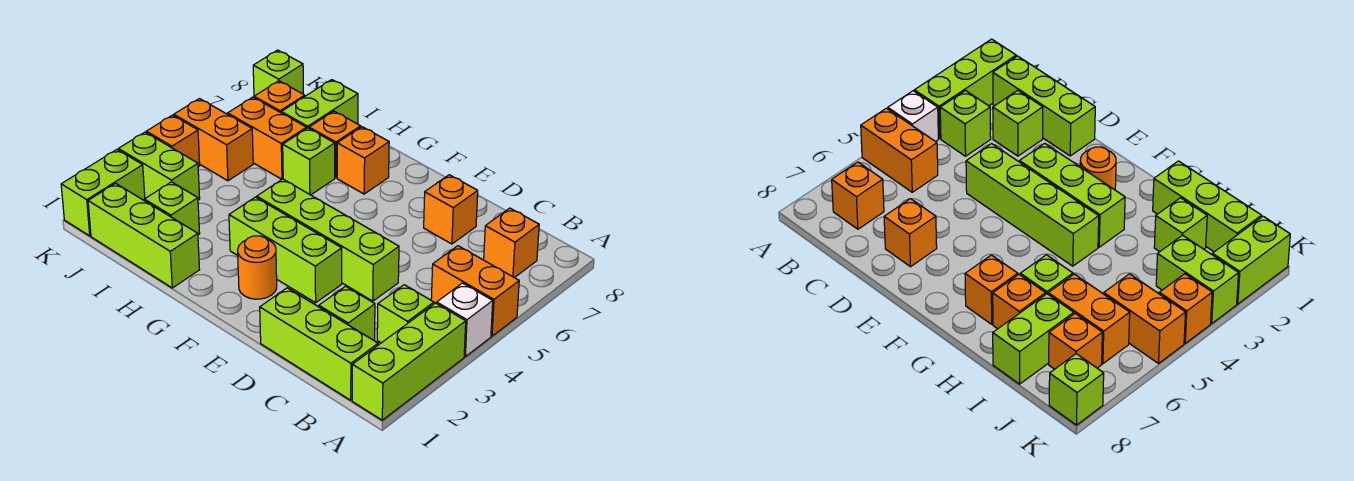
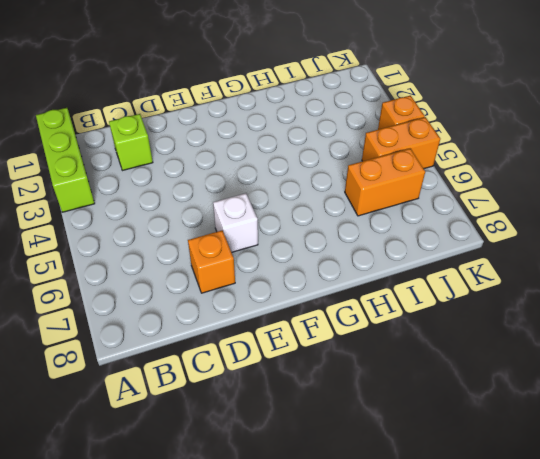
white brick E6 level 1 -> white brick A4 level 1
none -> orange brick A5:B5 level 1
none -> lime brick B1:D1 level 1
none -> lime brick B3 level 1

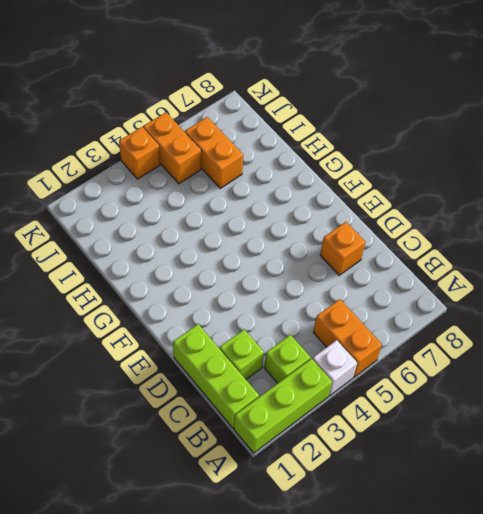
none -> orange brick B7 level 1
none -> lime brick D4:G4 level 1
none -> lime brick E3:G3 level 1

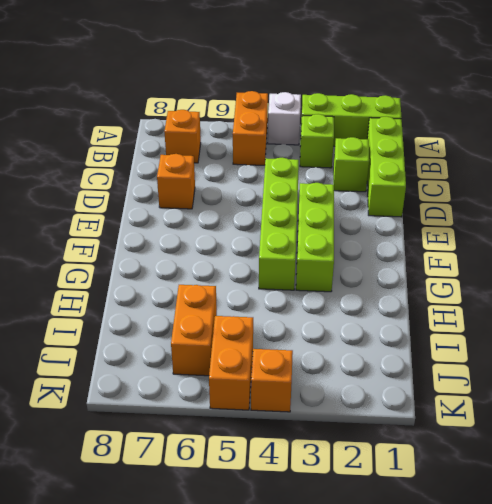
none -> orange round brick F2 level 1
none -> orange brick G7 level 1
none -> lime brick H1:J1 level 1

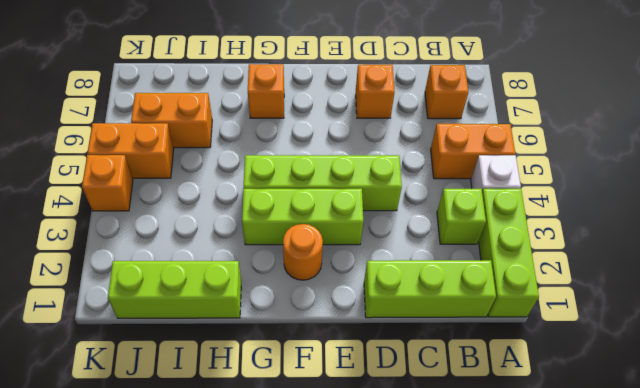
none -> lime brick C2 level 1
none -> lime brick H6 level 1
none -> orange brick H7 level 1

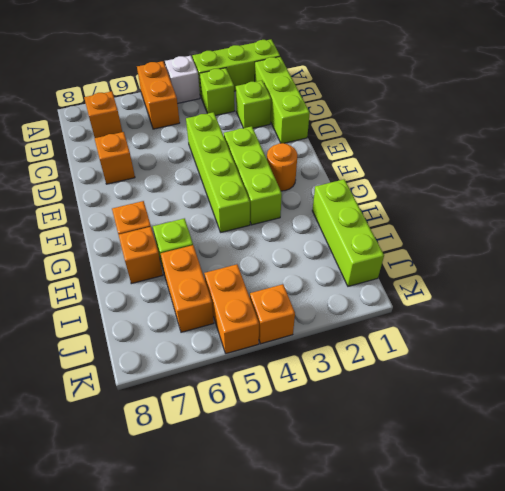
none -> lime brick I2 level 1
none -> lime brick I7:I8 level 1
none -> lime brick J3:K3 level 1

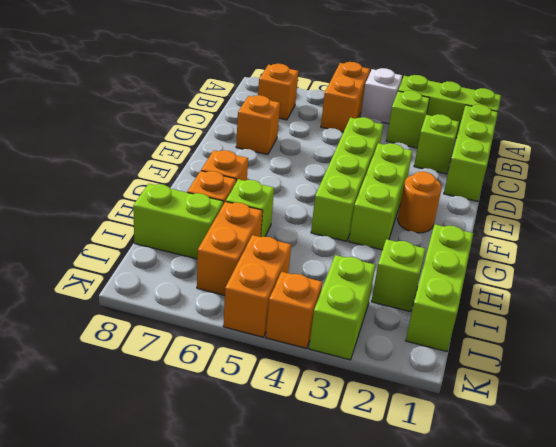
none -> orange brick J7 level 1
none -> lime brick K1:K2 level 1
none -> lime brick K8 level 1

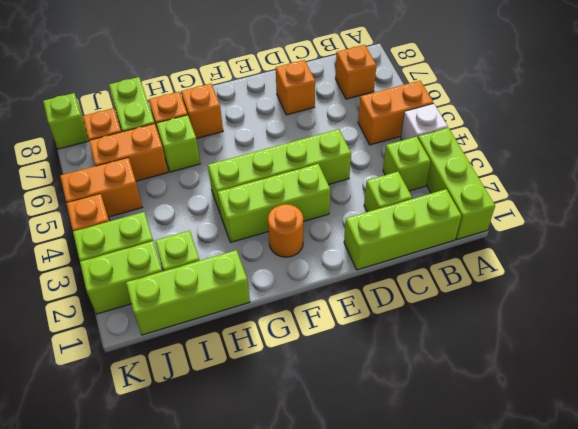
lime brick J2:K2 level 1 -> lime brick K1:K2 level 1

